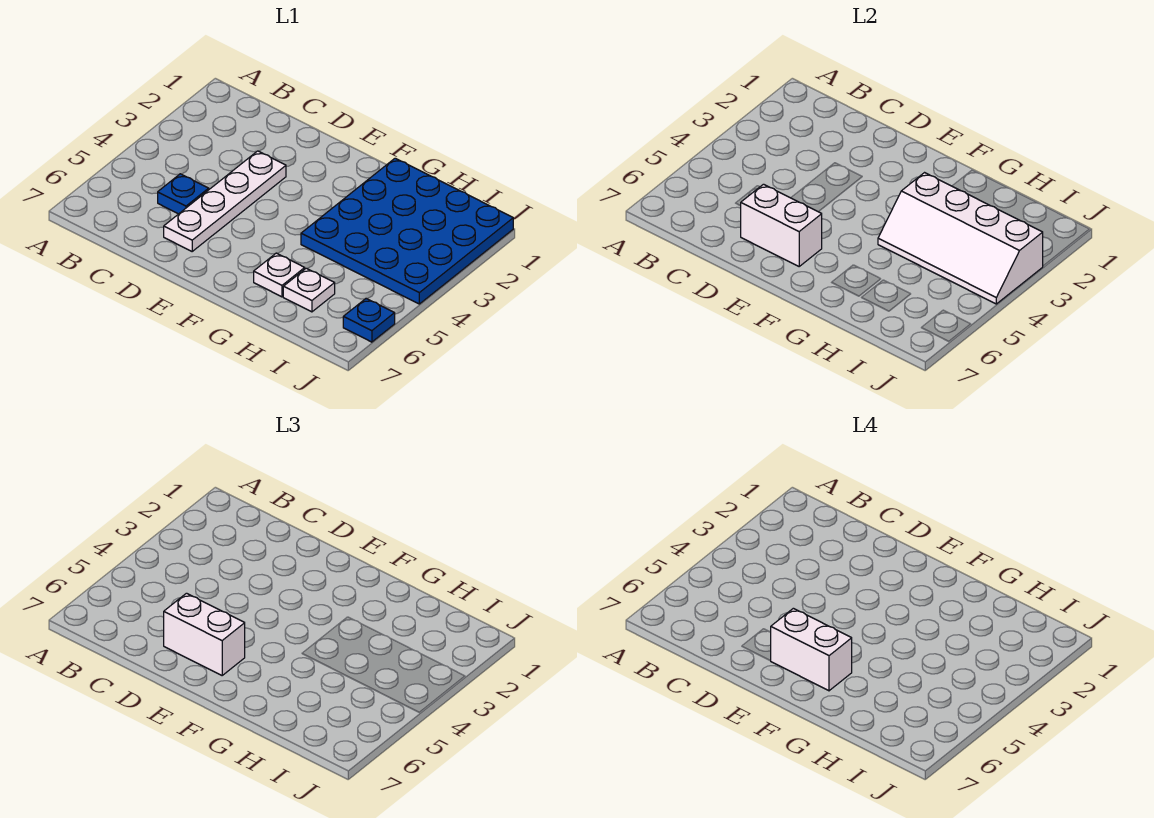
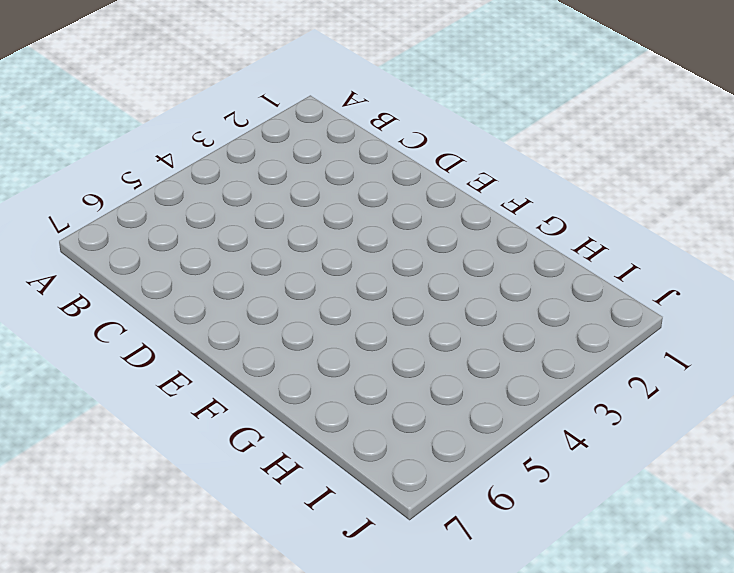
none -> blue plate C5 level 1
none -> white plate D3:D6 level 1

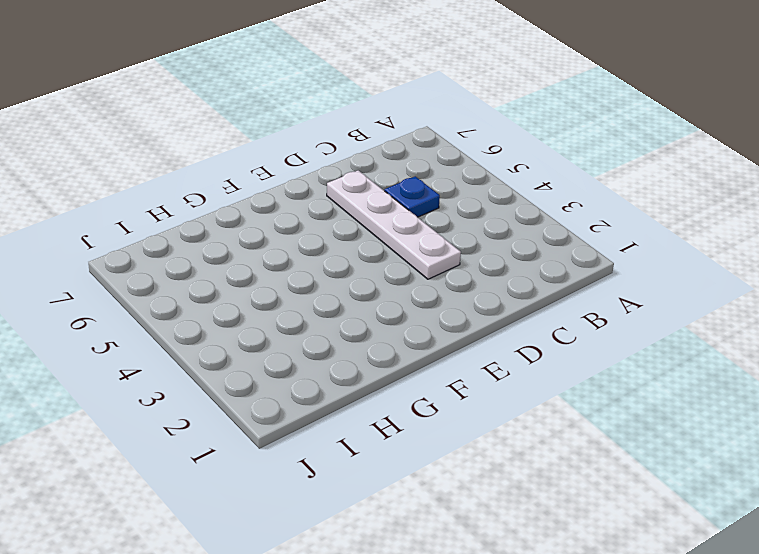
none -> blue plate G1:J4 level 1
none -> white plate G6 level 1

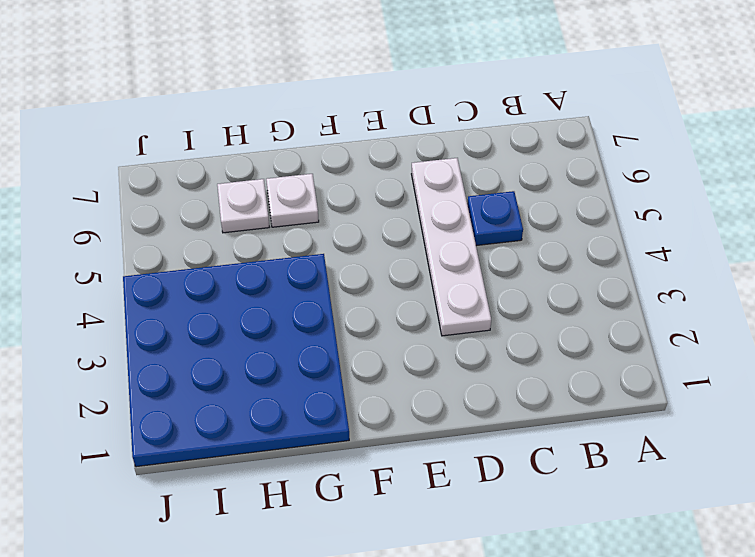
none -> blue plate J6 level 1
none -> white brick D6:E6 level 2

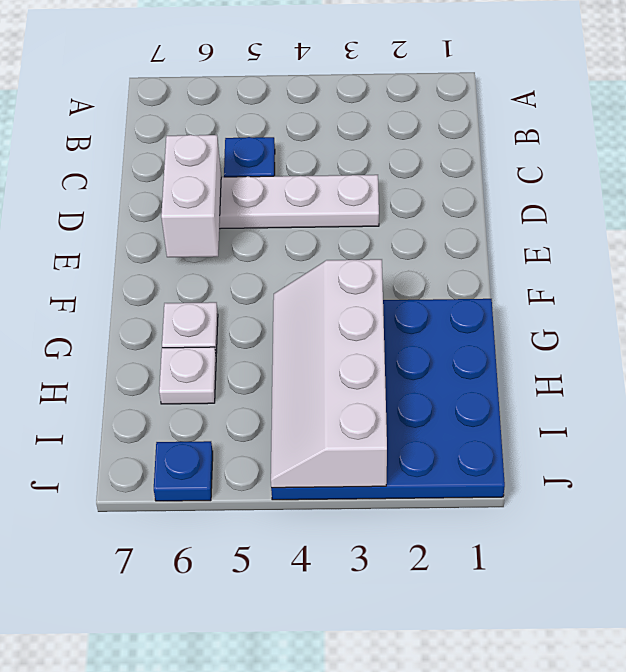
none -> white brick D6:E6 level 3
none -> white brick E6:F6 level 4

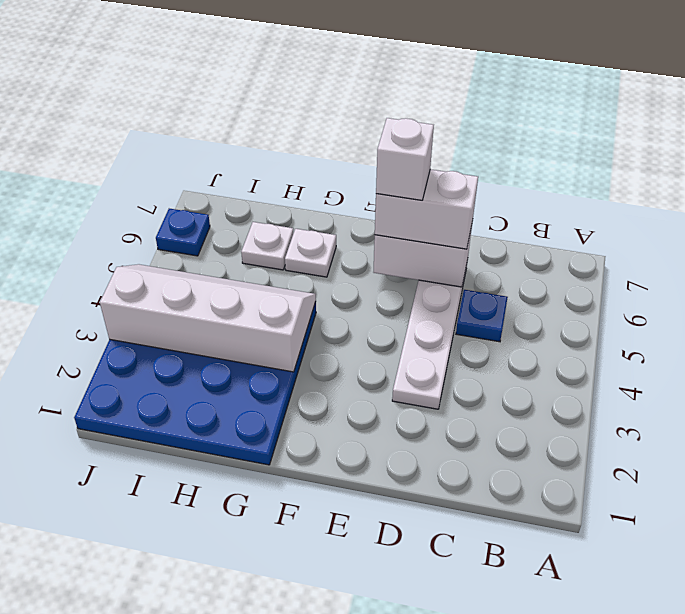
white brick E6 level 4 -> white brick E6:F6 level 4

